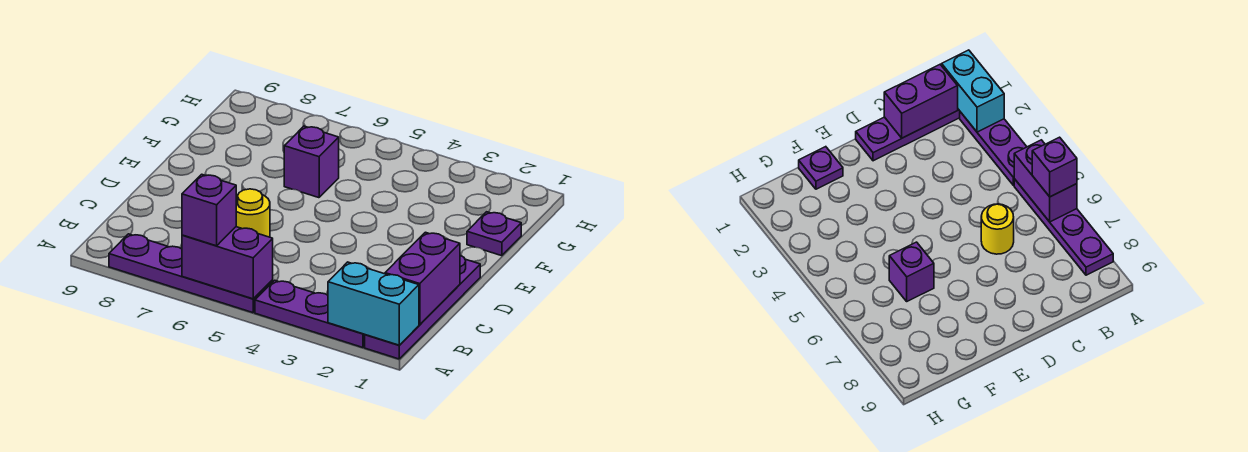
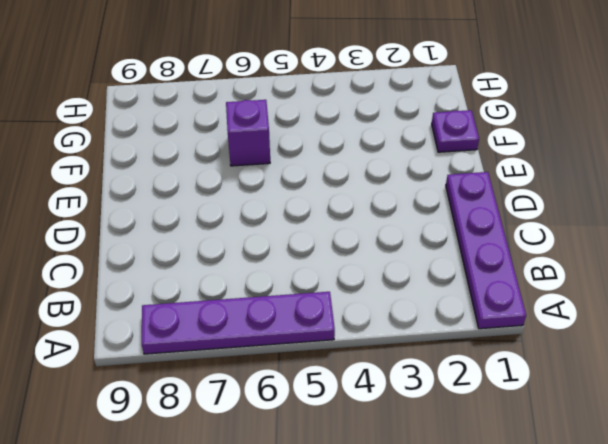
none -> purple plate A2:A4 level 1
none -> yellow round brick C6 level 1

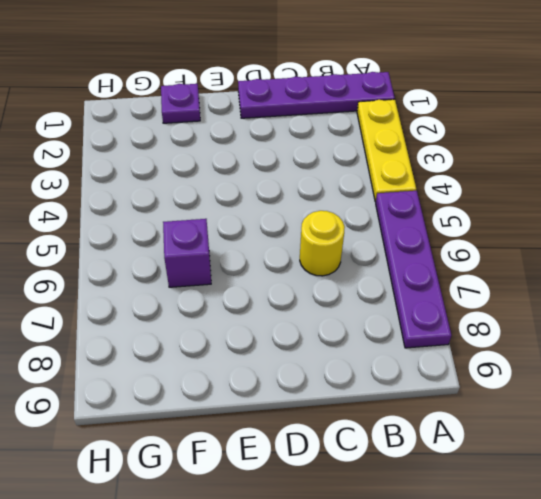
yellow plate A2:A4 level 1 -> purple plate A2:A4 level 1
none -> cyan brick A1:A2 level 2
none -> purple brick A5:A6 level 2

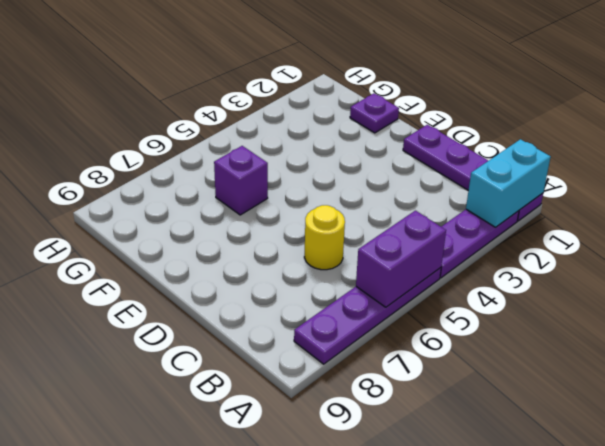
none -> purple brick B1:C1 level 2
none -> purple brick A6 level 3

